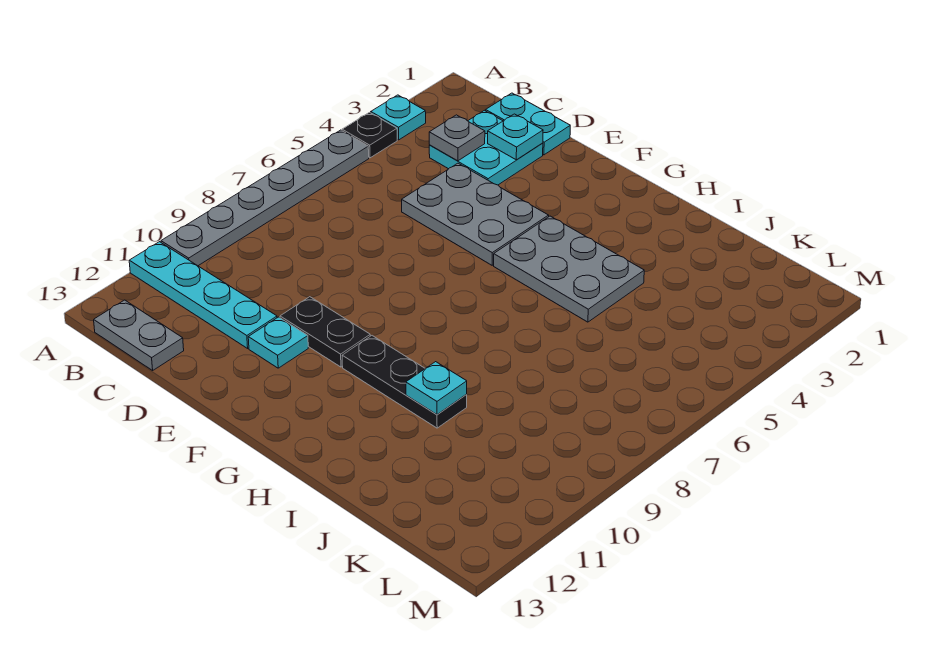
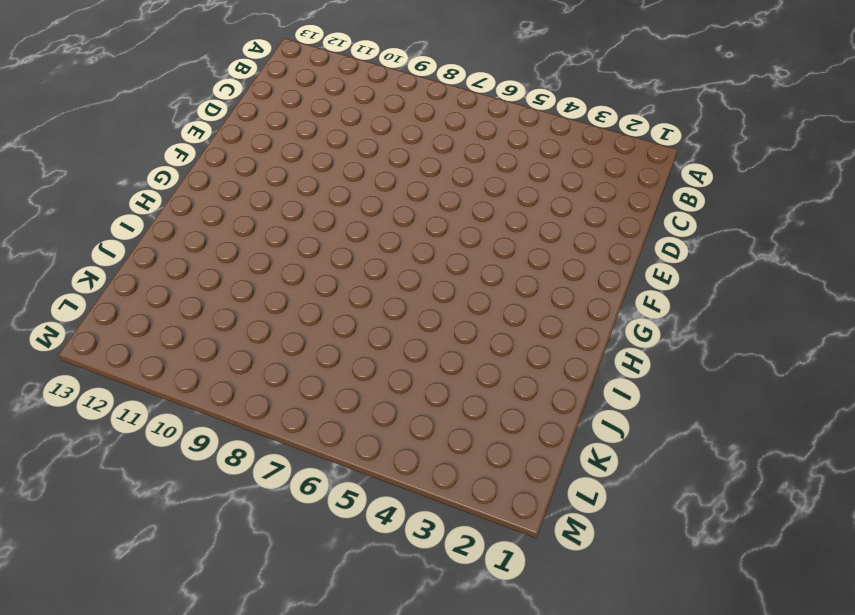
none -> cyan plate A3 level 1
none -> black plate A4 level 1
none -> grey plate A5:A10 level 1

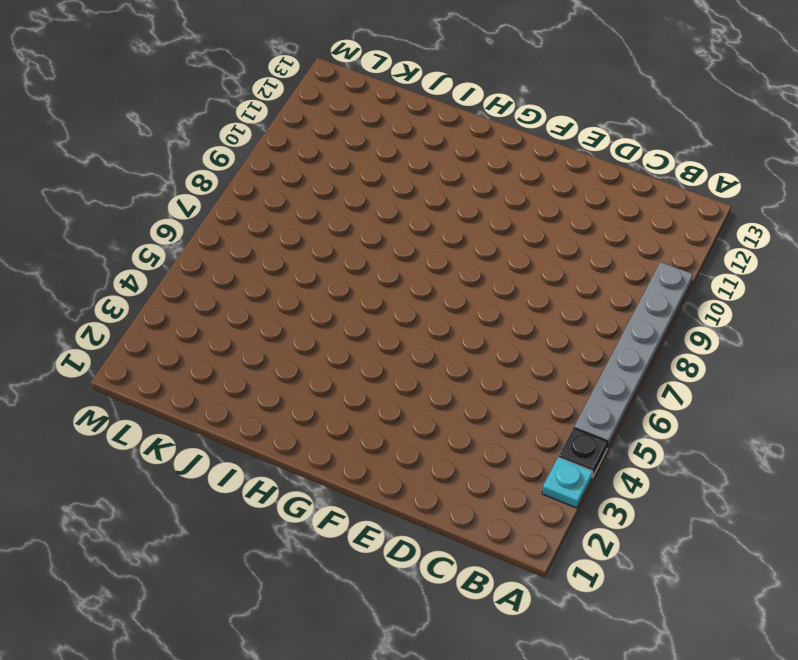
none -> cyan plate A11:D11 level 1
none -> grey plate B13:C13 level 1
none -> cyan plate C1:D1 level 1

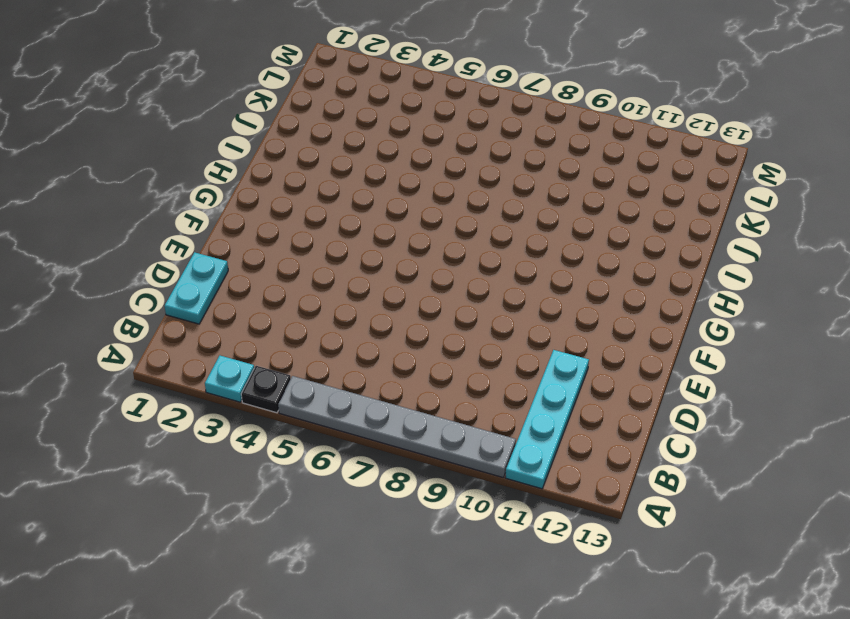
none -> grey plate B13:C13 level 1
none -> cyan plate C2:D3 level 1
none -> grey plate D4:F5 level 1

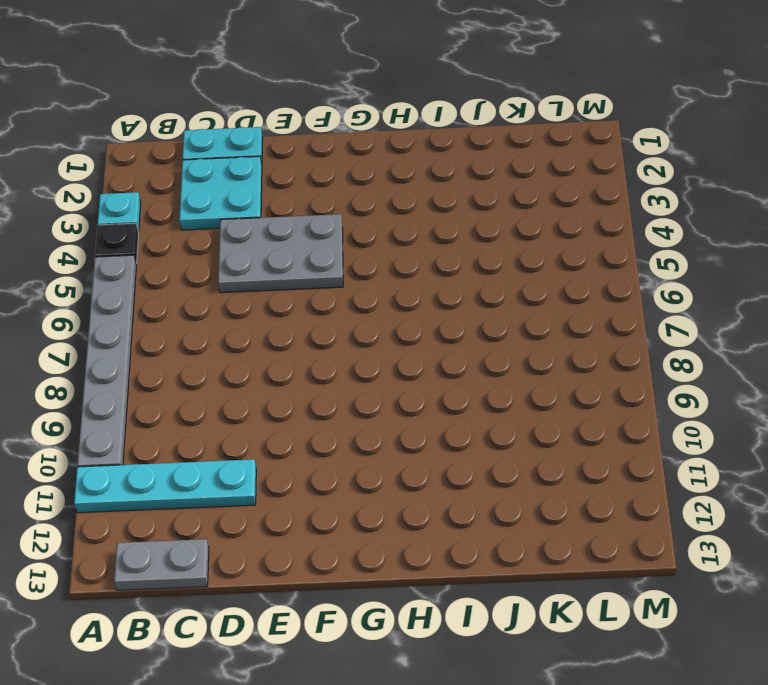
none -> black plate E10:F10 level 1
none -> cyan plate E11 level 1
none -> grey plate G4:I5 level 1

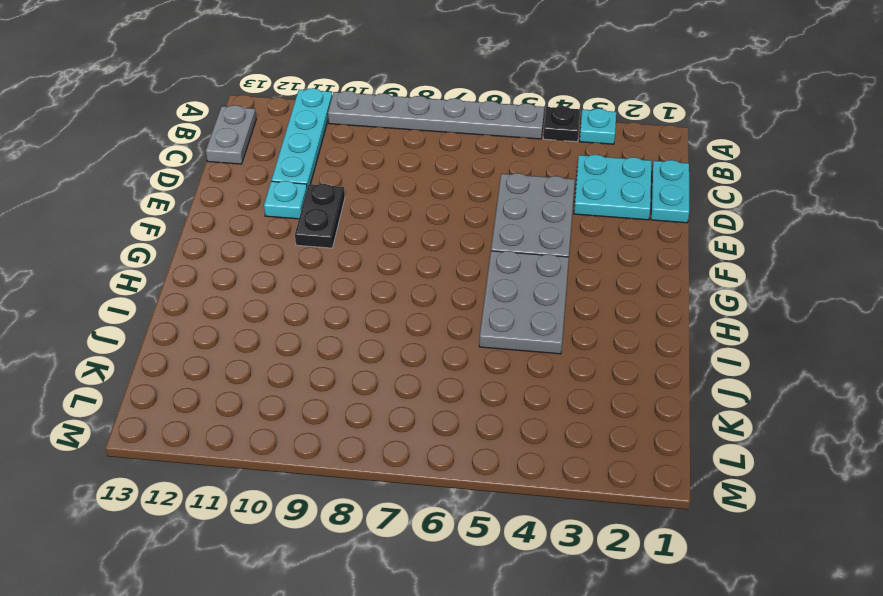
none -> black plate G10:I10 level 1
none -> grey plate C3 level 2
none -> cyan plate D2 level 2

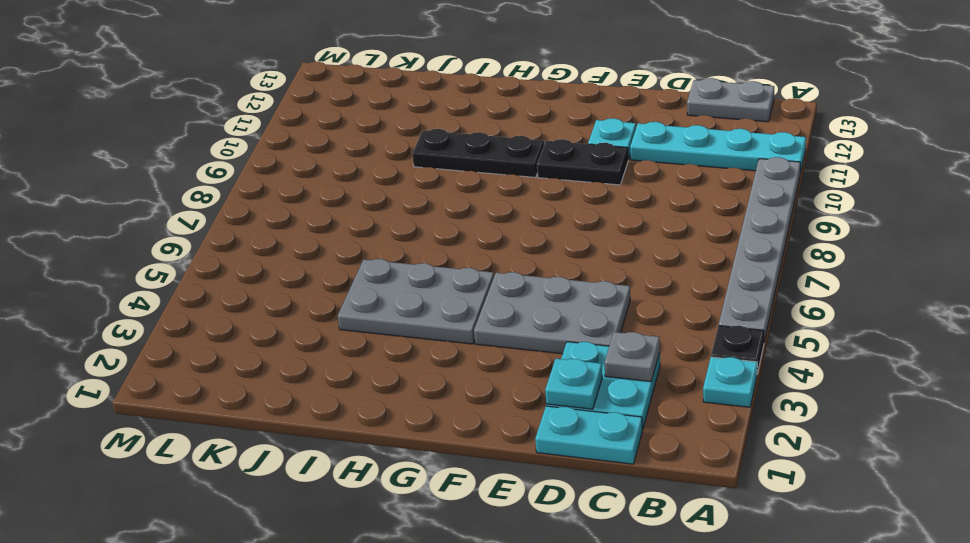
none -> cyan plate I10 level 2

